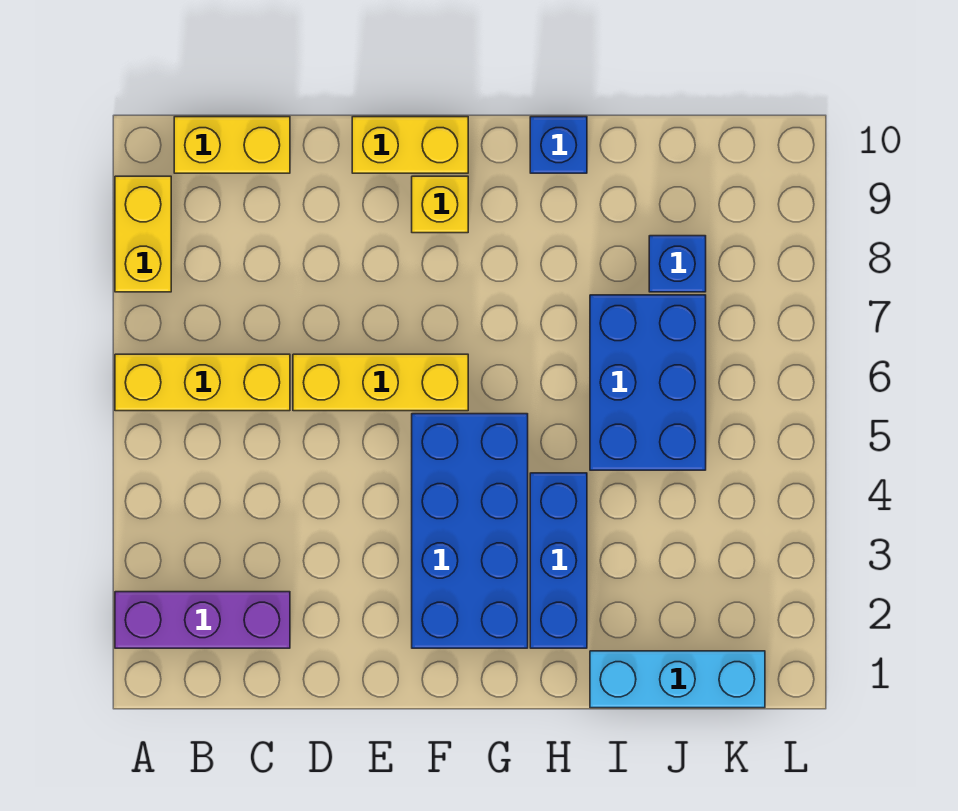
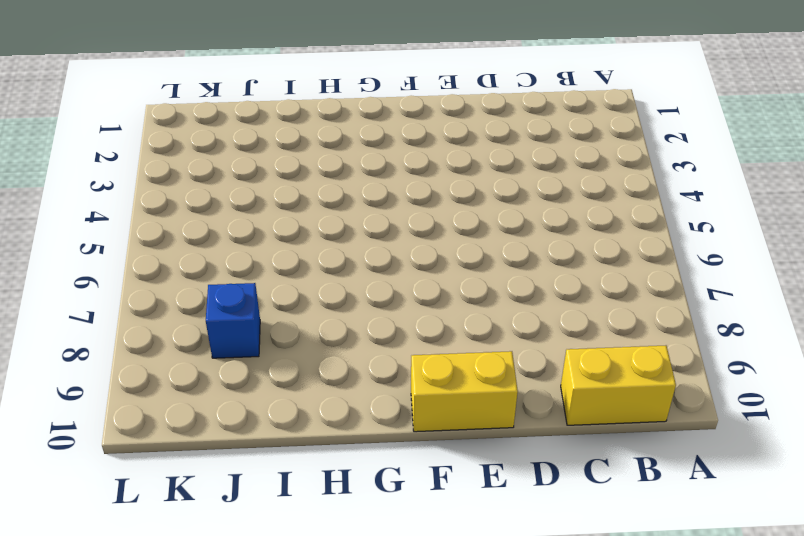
none -> purple brick A2:C2 level 1
none -> yellow brick A6:C6 level 1
none -> yellow brick A8:A9 level 1

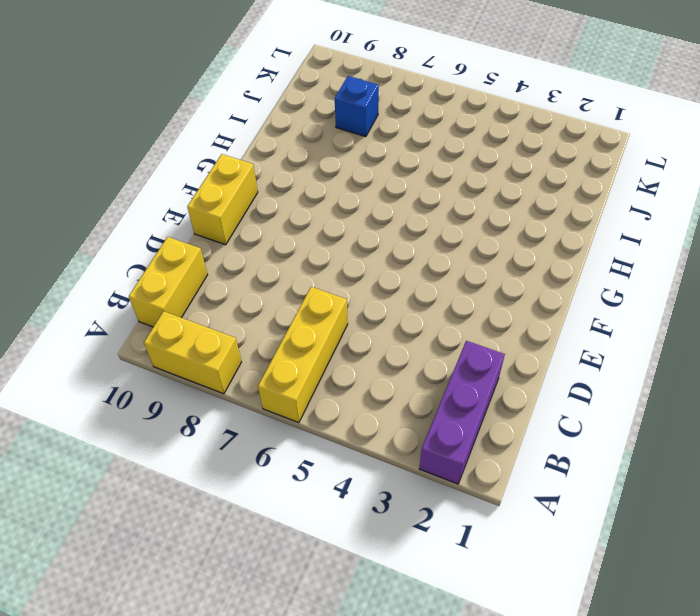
none -> yellow brick D6:F6 level 1
none -> blue brick F2:G5 level 1
none -> yellow brick F9 level 1

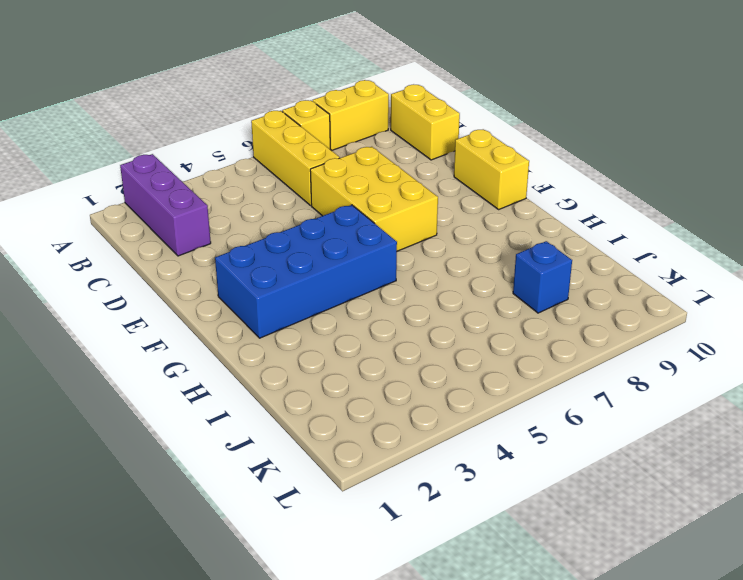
yellow brick A7 level 1 -> yellow brick F9 level 1
yellow brick D6:F7 level 1 -> yellow brick D6:F6 level 1
none -> blue brick H2:H4 level 1
none -> blue brick H10 level 1
none -> cyan brick I1:K1 level 1

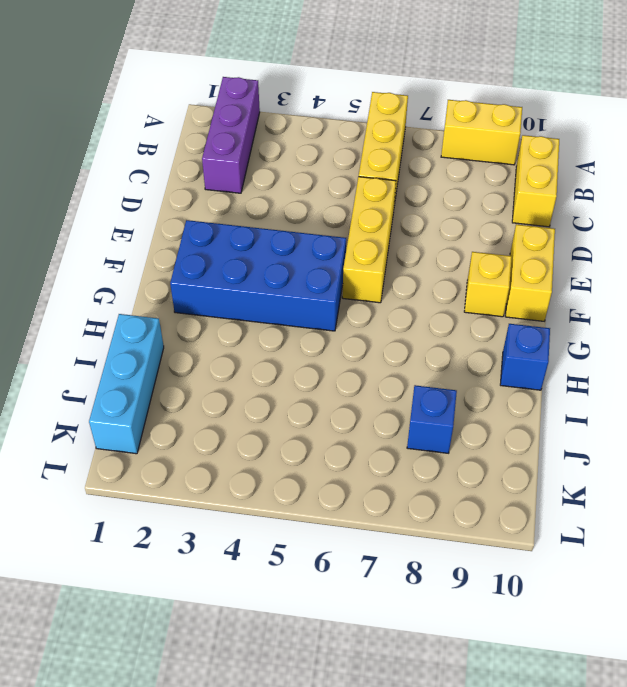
none -> blue brick H2:H4 level 1
none -> blue brick I5:J7 level 1

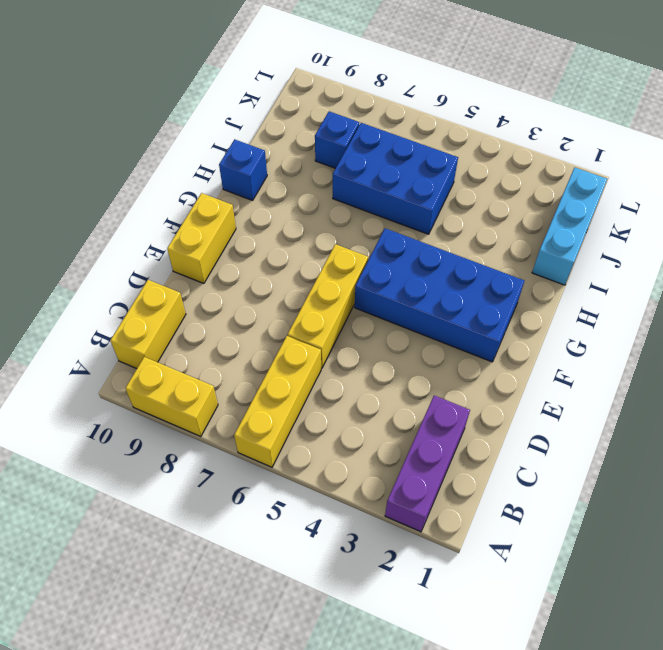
none -> yellow brick F9 level 1
none -> blue brick H2:H4 level 1

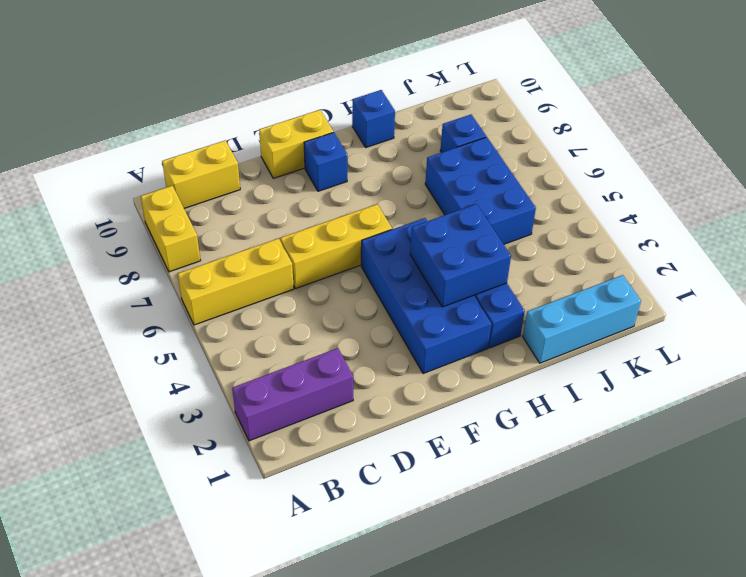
blue brick F9 level 1 -> yellow brick F9 level 1
blue brick G3:H4 level 2 -> none

